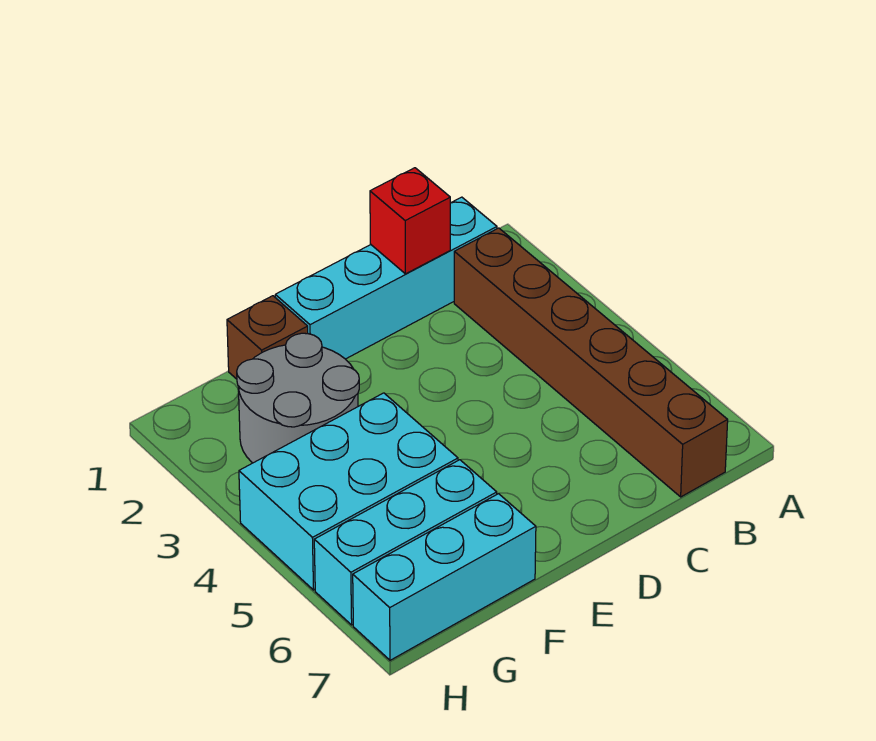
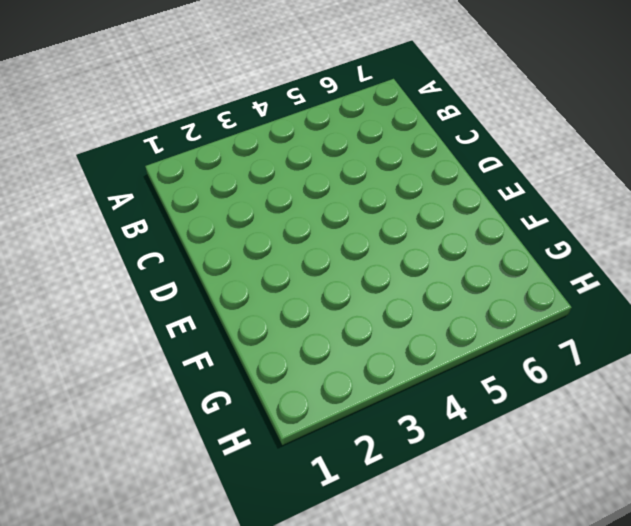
none -> cyan brick B1:E1 level 1
none -> brown brick B2:B7 level 1

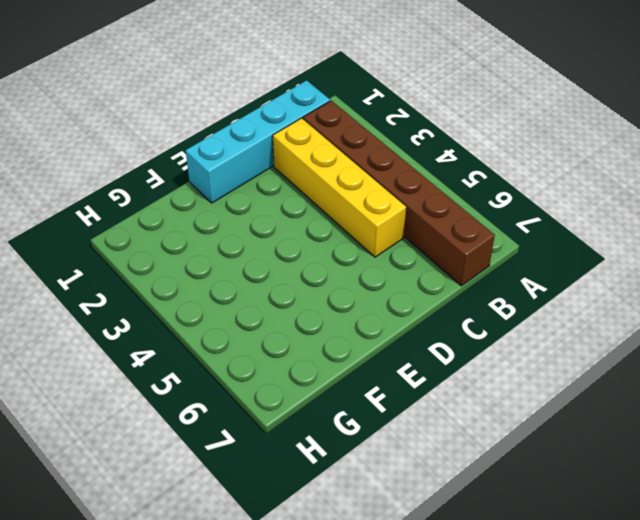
yellow brick C2:C5 level 1 -> none
none -> brown brick F1 level 1
none -> grey round brick F2:G3 level 1

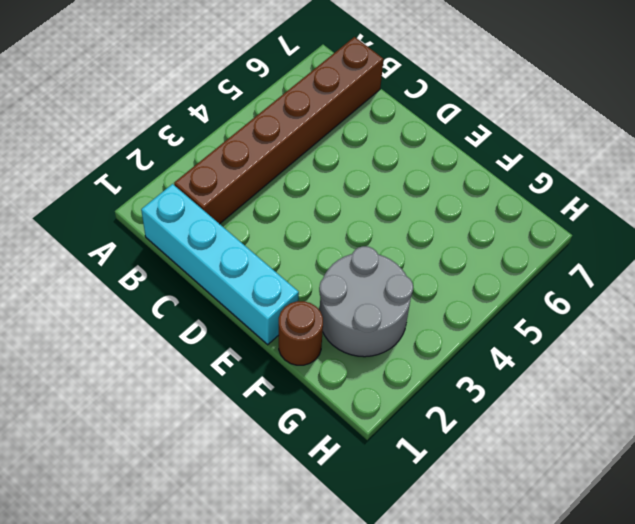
brown round brick F1 level 1 -> brown brick F1 level 1
none -> cyan brick F4:H5 level 1
none -> cyan brick F6:H6 level 1

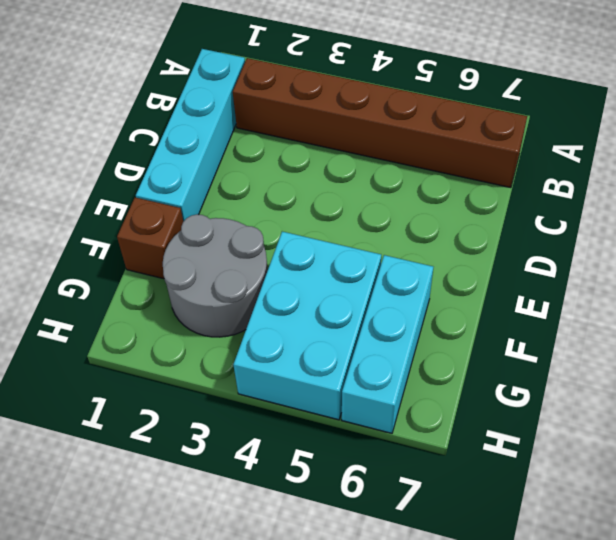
none -> cyan brick F7:H7 level 1
none -> red brick C1 level 2

